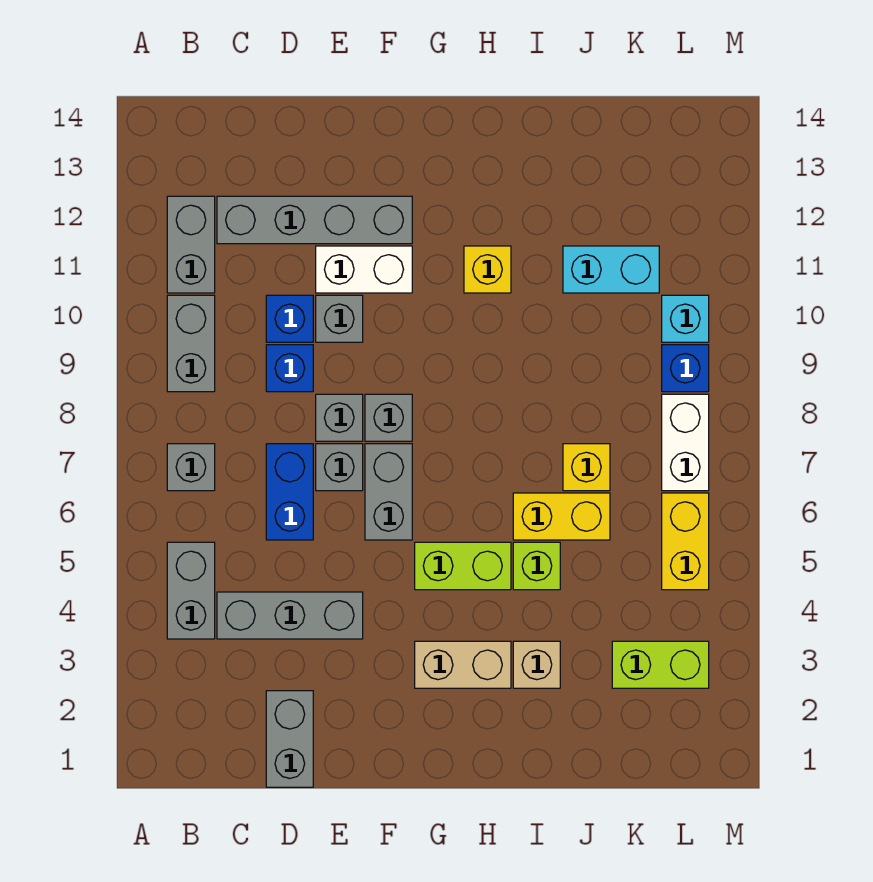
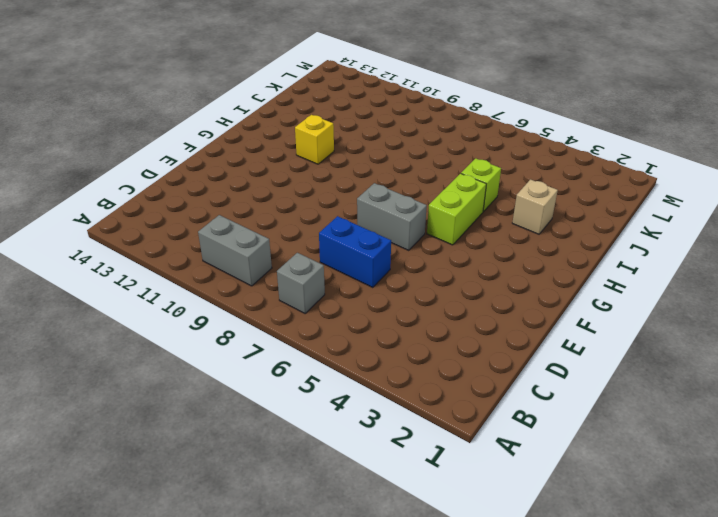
none -> grey brick B4:B5 level 1
none -> grey brick B11:B12 level 1
none -> grey brick C4:E4 level 1

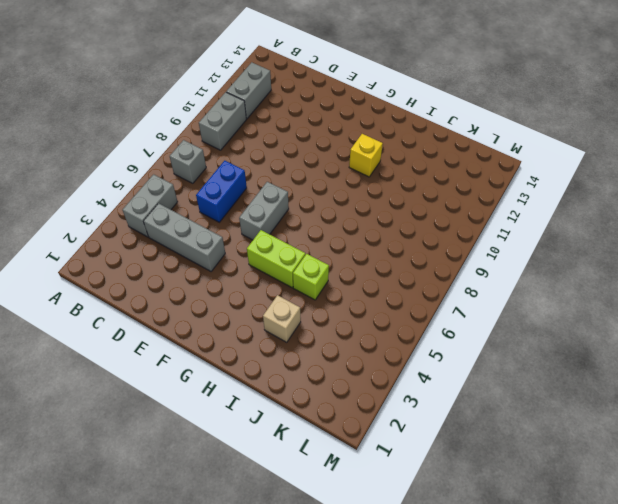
none -> grey brick C12:F12 level 1
none -> grey brick D1:D2 level 1
none -> blue brick D9 level 1

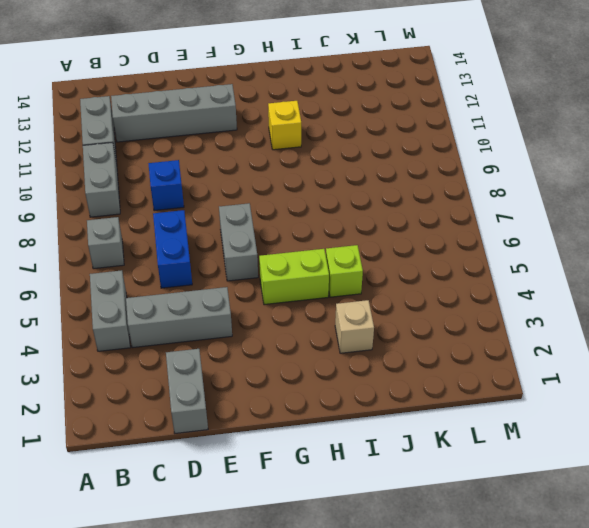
none -> blue brick D10 level 1
none -> grey brick E7 level 1
none -> grey brick E8 level 1

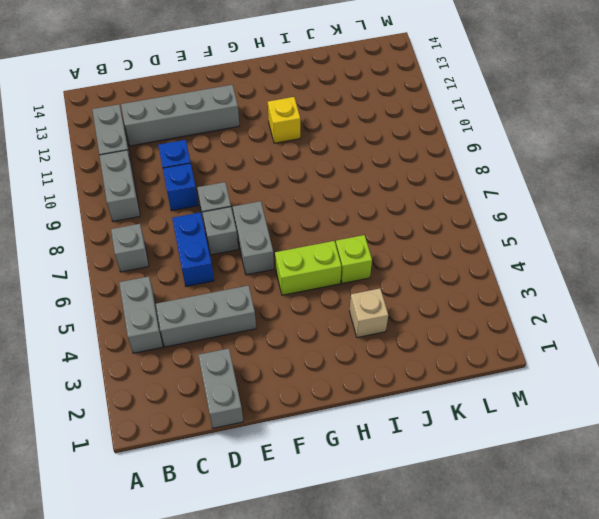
none -> grey brick E10 level 1
none -> white brick E11:F11 level 1
none -> grey brick F8 level 1

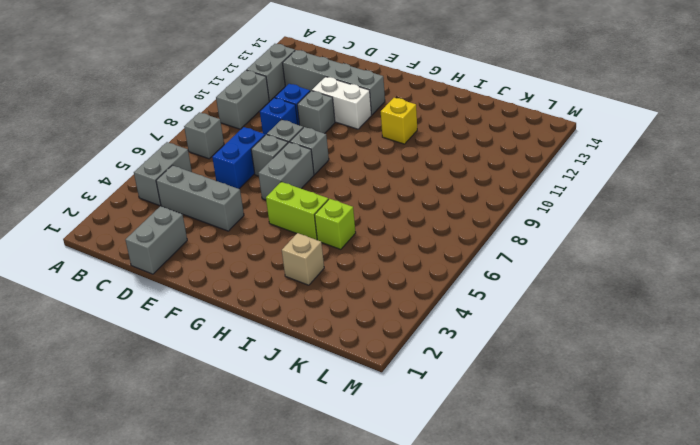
none -> tan brick G3:H3 level 1
none -> yellow brick I6:J6 level 1
none -> yellow brick J7 level 1

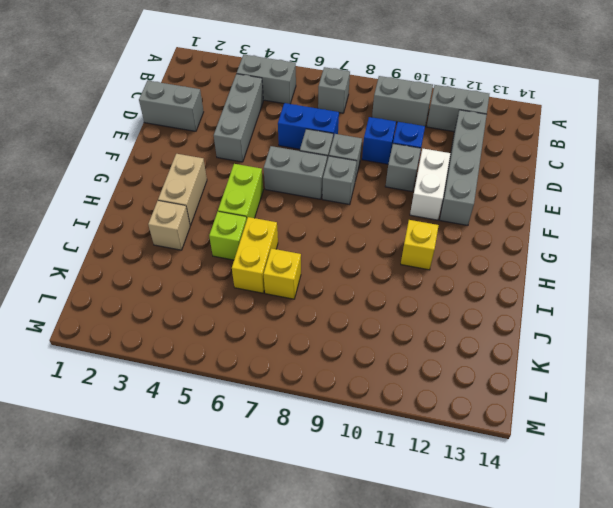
none -> cyan brick J11:K11 level 1
none -> lime brick K3:L3 level 1
none -> yellow brick L5:L6 level 1

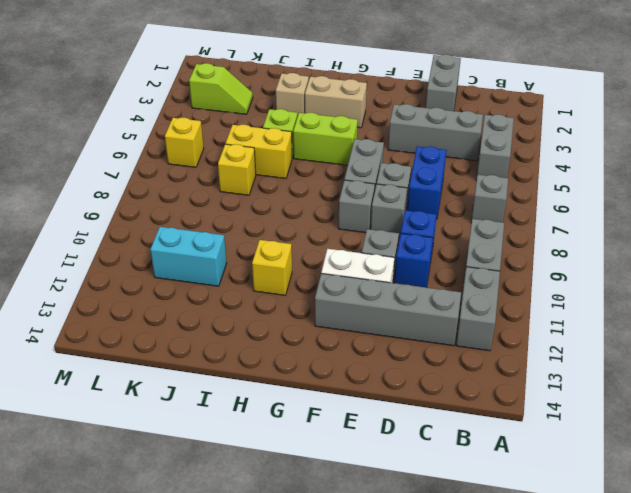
lime slope K3:L3 level 1 top L -> lime brick K3:L3 level 1
yellow brick L6 level 1 -> yellow brick L5:L6 level 1
none -> white brick L7:L8 level 1
none -> blue brick L9 level 1
none -> cyan brick L10 level 1

